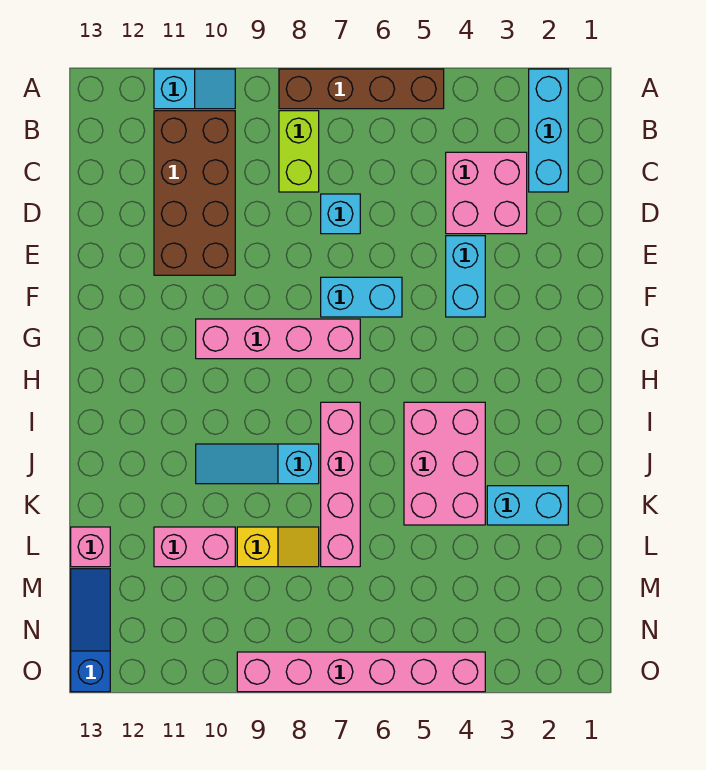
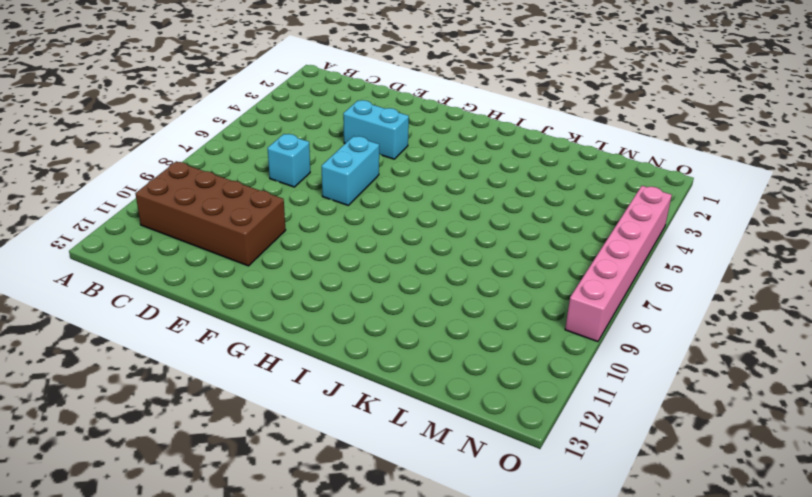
none -> cyan brick A2:C2 level 1
none -> brown brick A5:A8 level 1
none -> cyan slope A10:A11 level 1 top 11

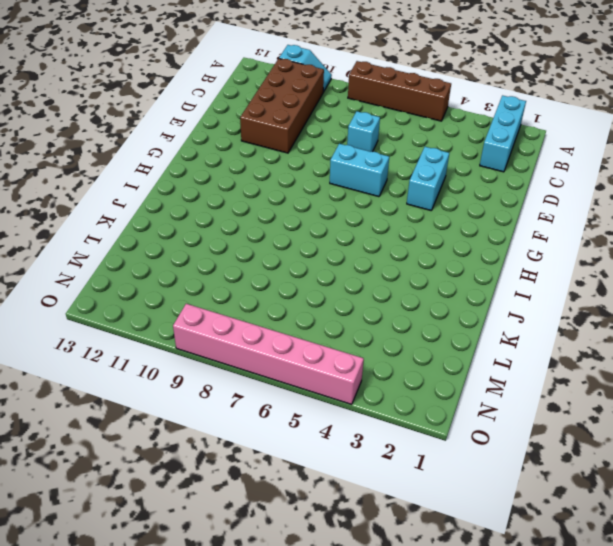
none -> lime brick B8:C8 level 1
none -> pink brick C3:D4 level 1
none -> pink brick G7:G10 level 1

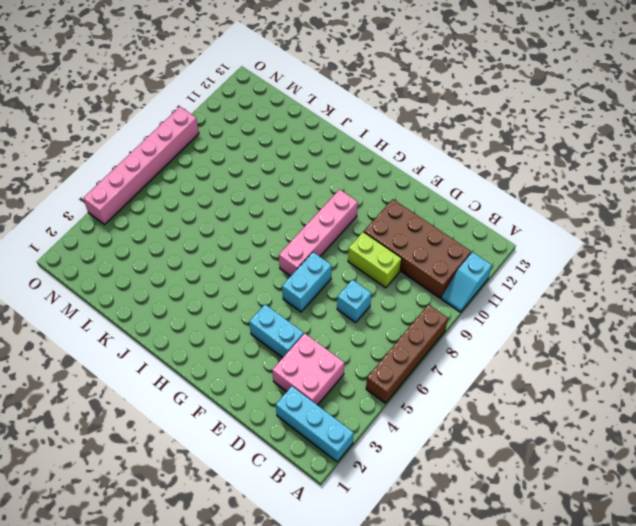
lime brick D9:E9 level 1 -> lime brick B8:C8 level 1
none -> pink brick I4:K5 level 1
none -> pink brick I7:L7 level 1
none -> cyan slope J8:J10 level 1 top 8

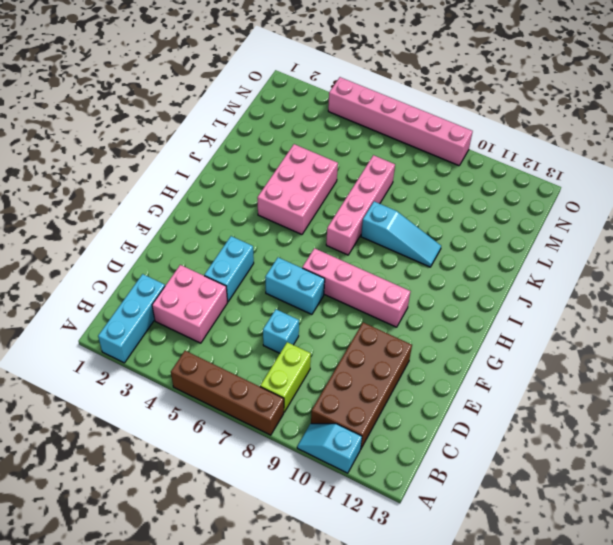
none -> cyan brick K2:K3 level 1
none -> yellow slope L8:L9 level 1 top 9
none -> pink brick L10:L11 level 1

